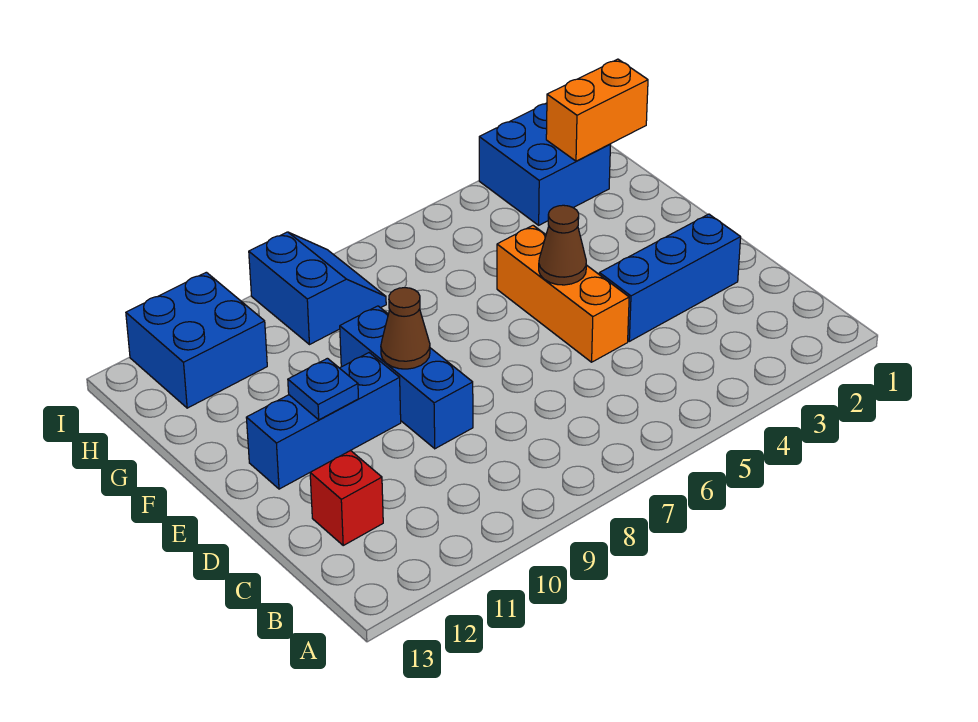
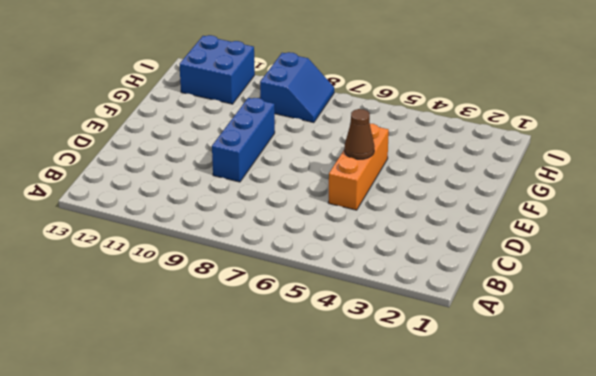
none -> red brick C12 level 1
none -> blue brick D2:D4 level 1
none -> blue brick E10:E12 level 1

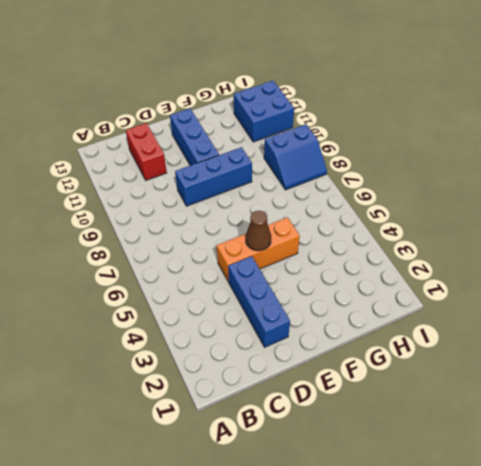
red brick C11:C12 level 1 -> red brick C12 level 1
none -> blue brick H2:I3 level 1
none -> brown cone E9 level 2
none -> blue plate E11 level 2

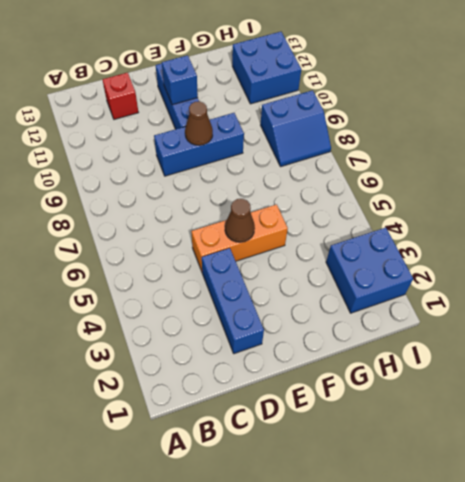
blue brick E11 level 2 -> blue plate E11 level 2
none -> orange brick H1:H2 level 2

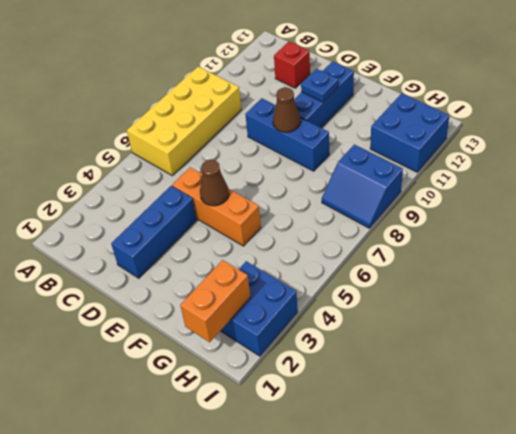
yellow brick A6:B9 level 1 -> none

